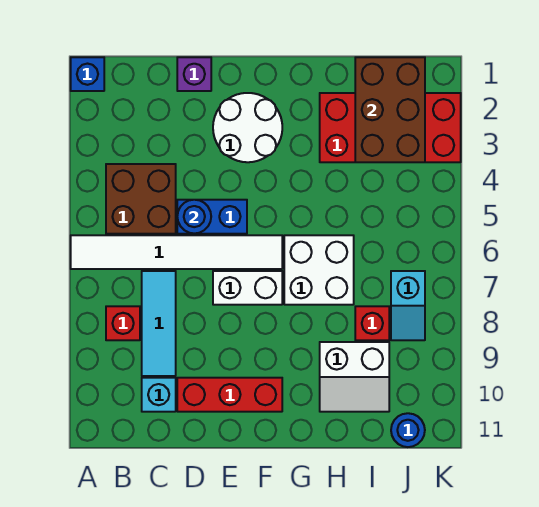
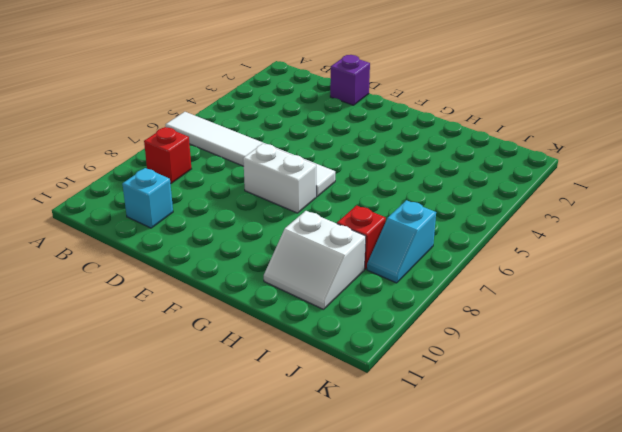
none -> blue brick A1 level 1
none -> brown brick B4:C5 level 1
none -> cyan tile C7:C9 level 1

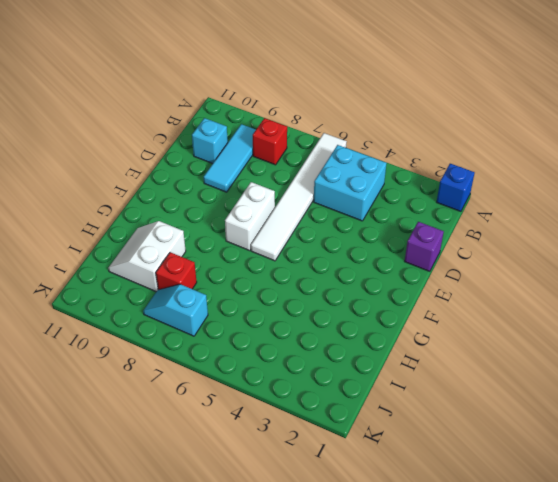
cyan brick B4:C5 level 1 -> brown brick B4:C5 level 1
cyan tile B9:D9 level 1 -> cyan tile C7:C9 level 1
none -> blue brick D5:E5 level 1
none -> red brick D10:F10 level 1
none -> white round brick E2:F3 level 1

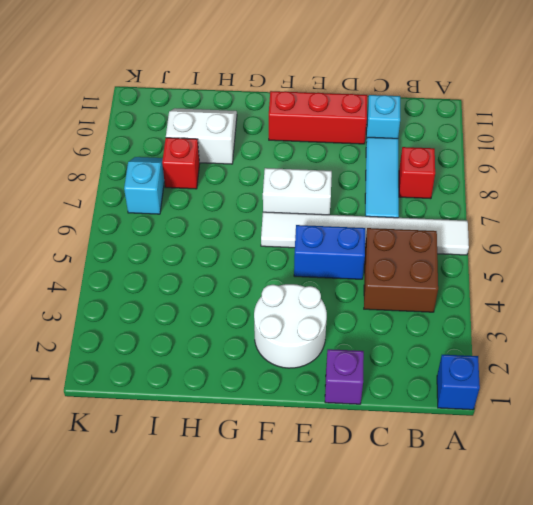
none -> white brick G6:H7 level 1
none -> red brick H2:K3 level 1
none -> blue round brick J11 level 1

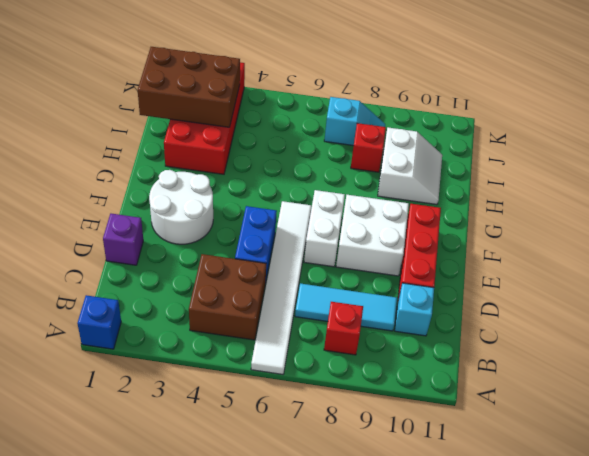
white brick E8:F9 level 1 -> white brick G6:H7 level 1
none -> blue round brick J11 level 1
none -> blue round brick D5 level 2

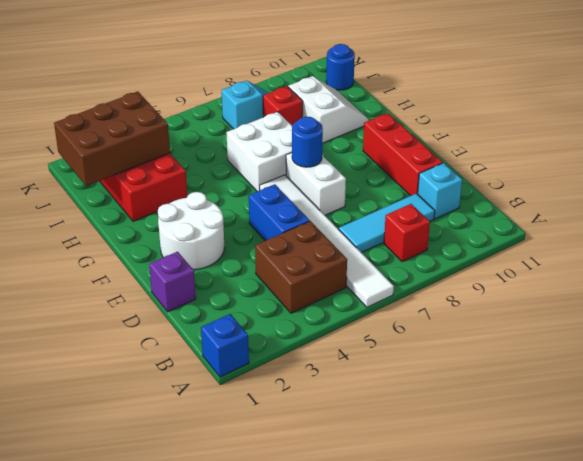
blue round brick F7 level 2 -> blue round brick D5 level 2

